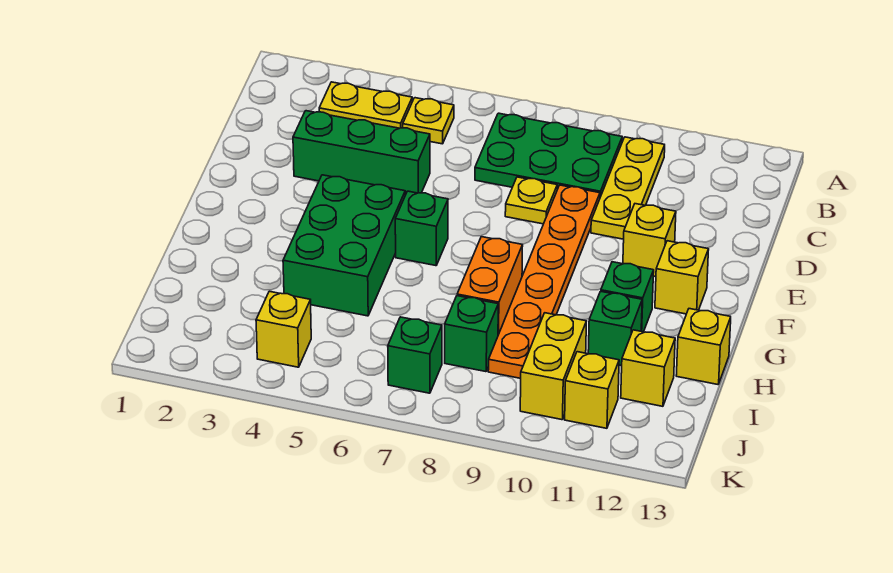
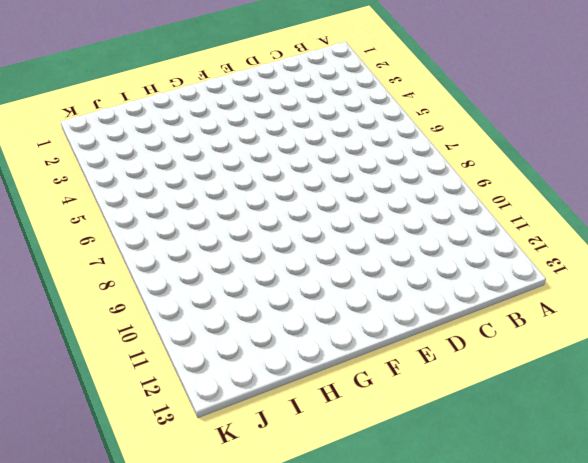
none -> yellow plate B3:B4 level 1
none -> yellow plate B5 level 1
none -> green plate B7:C9 level 1

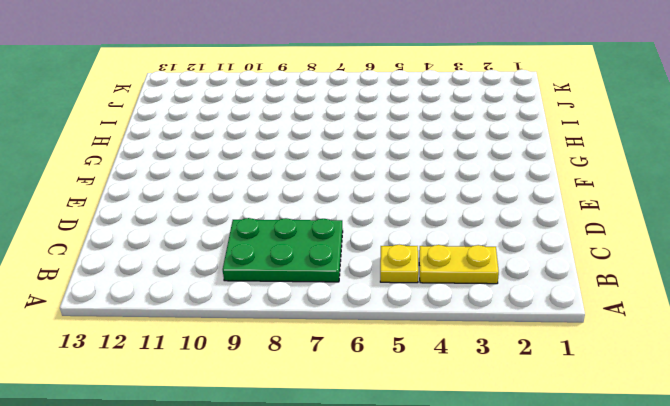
none -> yellow plate B10:D10 level 1
none -> green brick D3:D5 level 1
none -> yellow plate D8 level 1

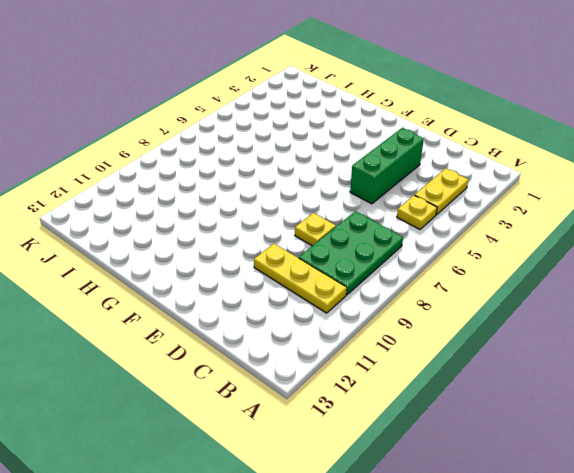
none -> orange plate D9:I9 level 1
none -> yellow brick E11 level 1
none -> green brick F4:H5 level 1

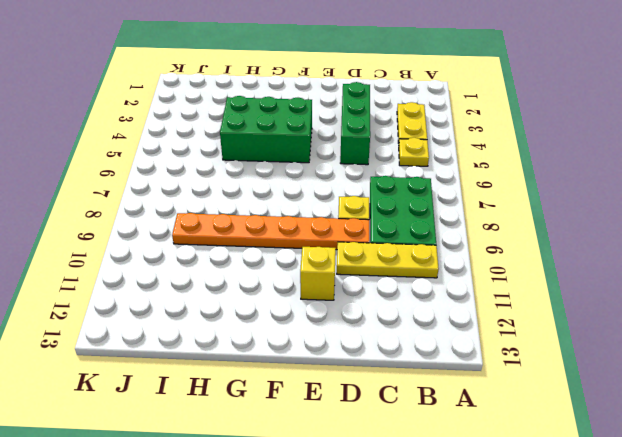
none -> green brick F6 level 1
none -> yellow brick F12 level 1
none -> orange brick G8:H8 level 1

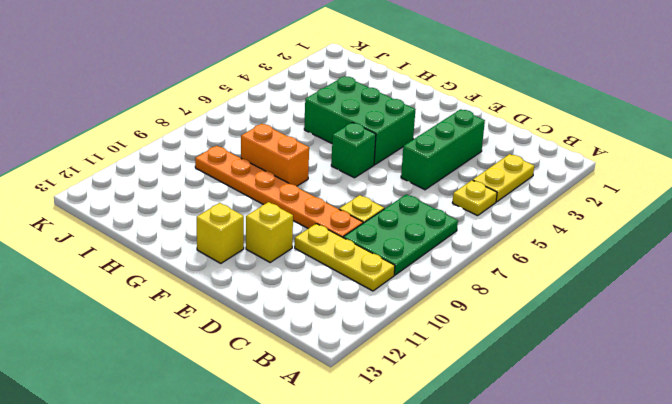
none -> green brick G11 level 1
none -> green brick H11 level 1
none -> yellow brick H13 level 1

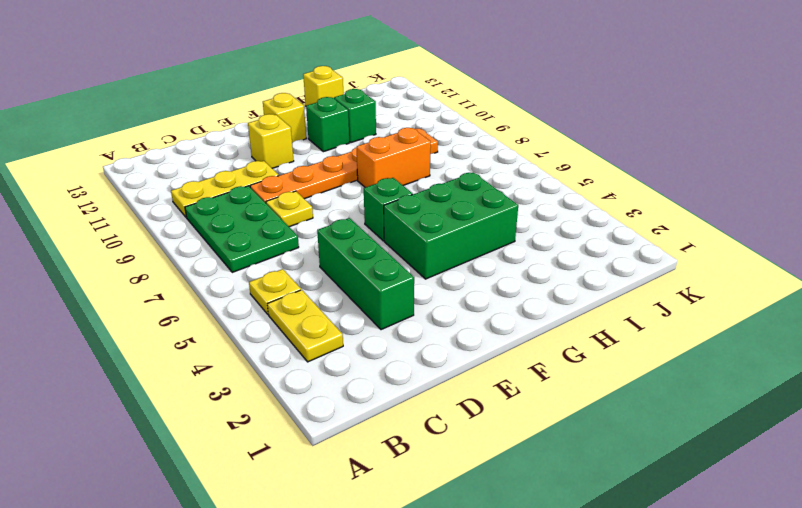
none -> green brick I8 level 1
none -> yellow brick I10:J10 level 1
none -> yellow brick I12 level 1

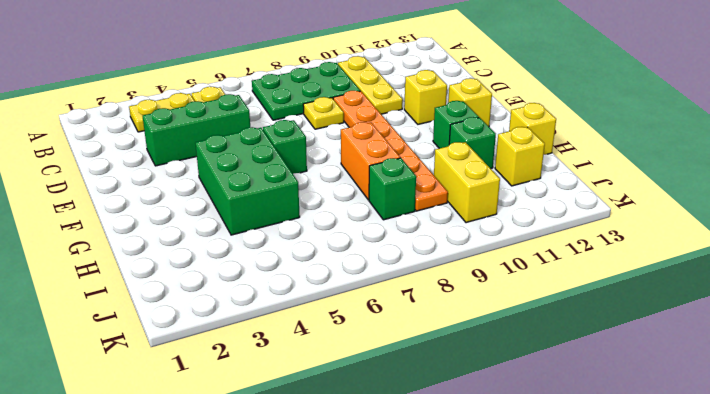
none -> yellow brick J4 level 1
none -> green brick J7 level 1
none -> yellow brick J11 level 1

